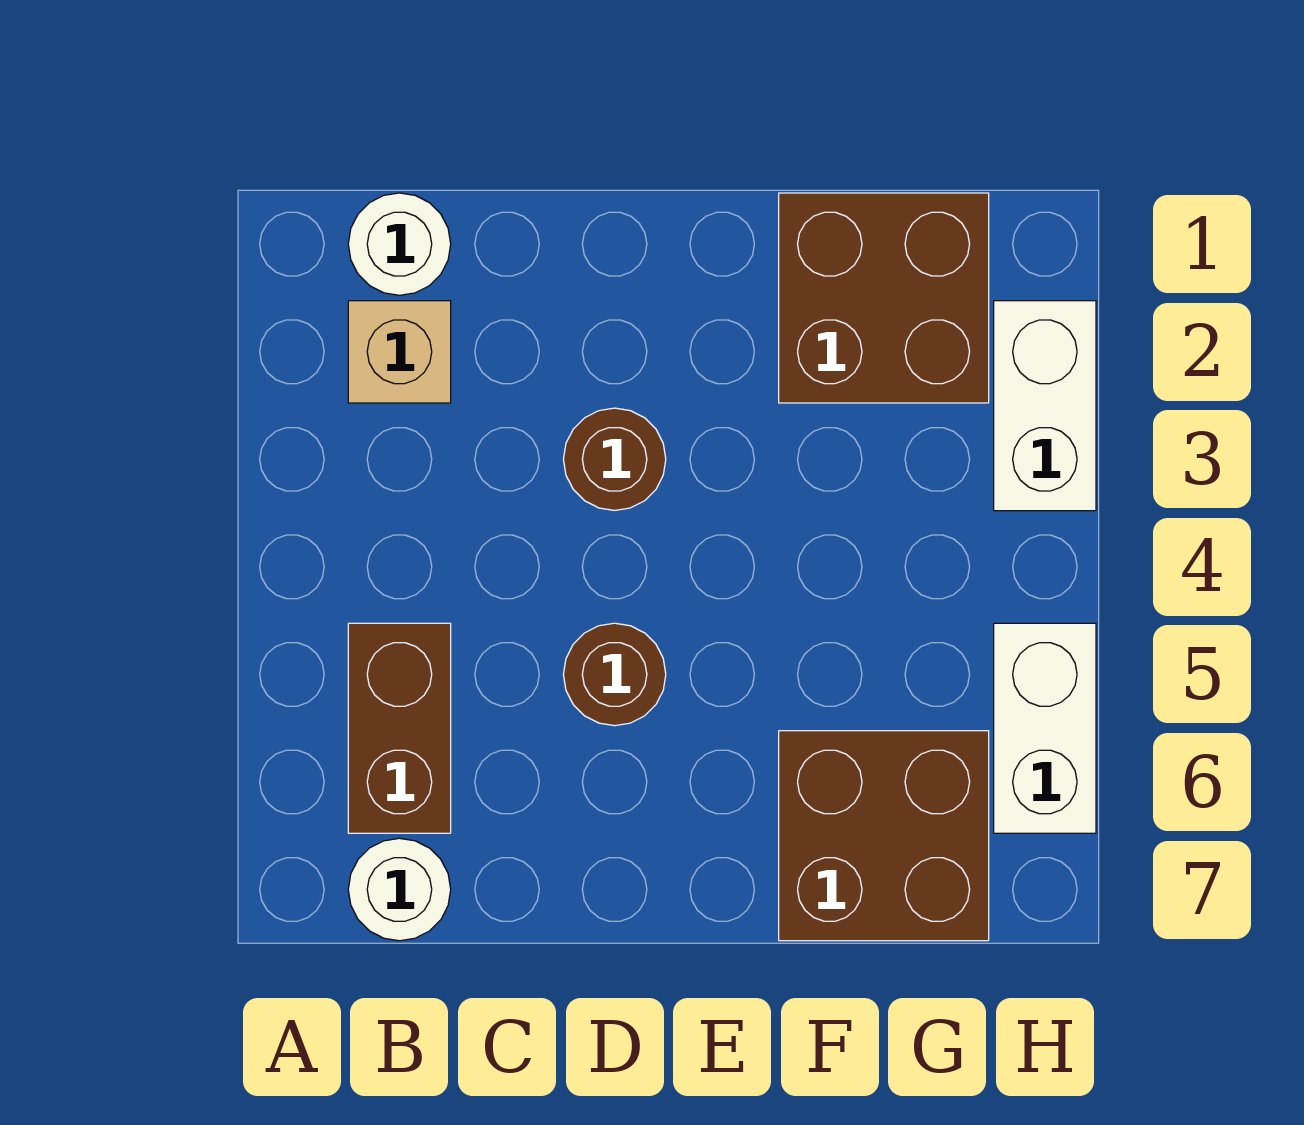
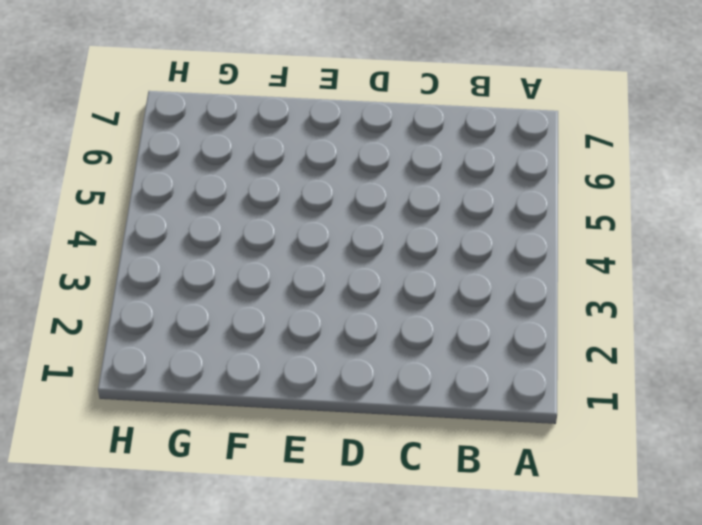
none -> white round brick B1 level 1
none -> tan brick B2 level 1

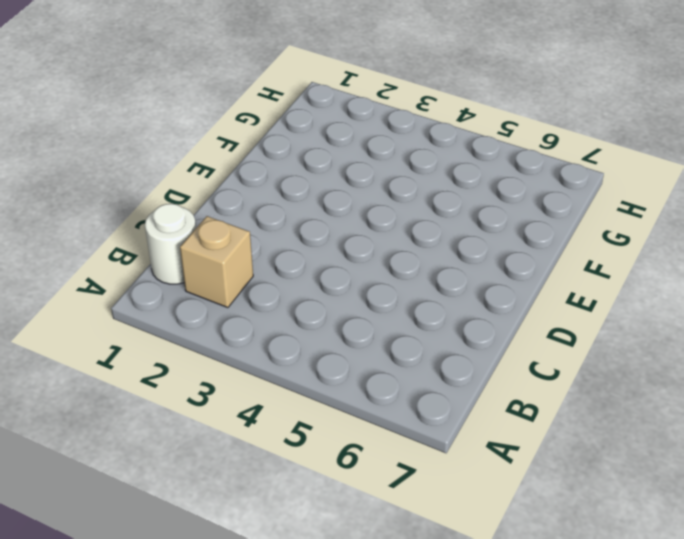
none -> brown brick B5:B6 level 1
none -> white round brick B7 level 1

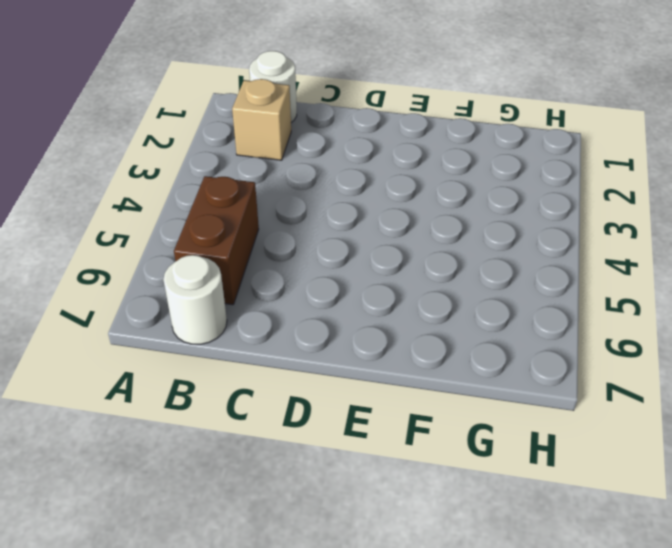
none -> brown round brick D3 level 1
none -> brown round brick D5 level 1

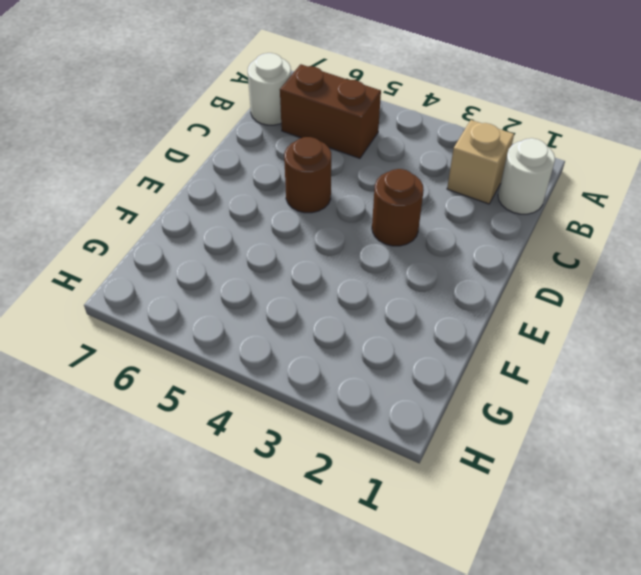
none -> brown brick F1:G2 level 1
none -> brown brick F6:G7 level 1

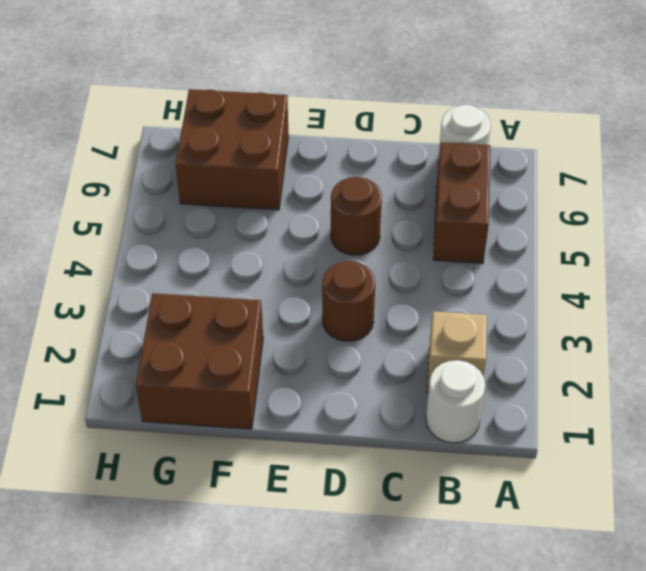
none -> white brick H2:H3 level 1
none -> white brick H5:H6 level 1

